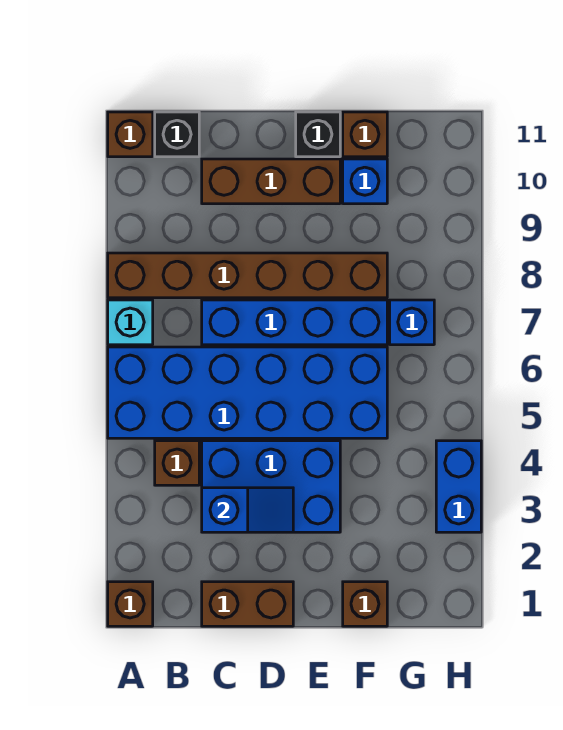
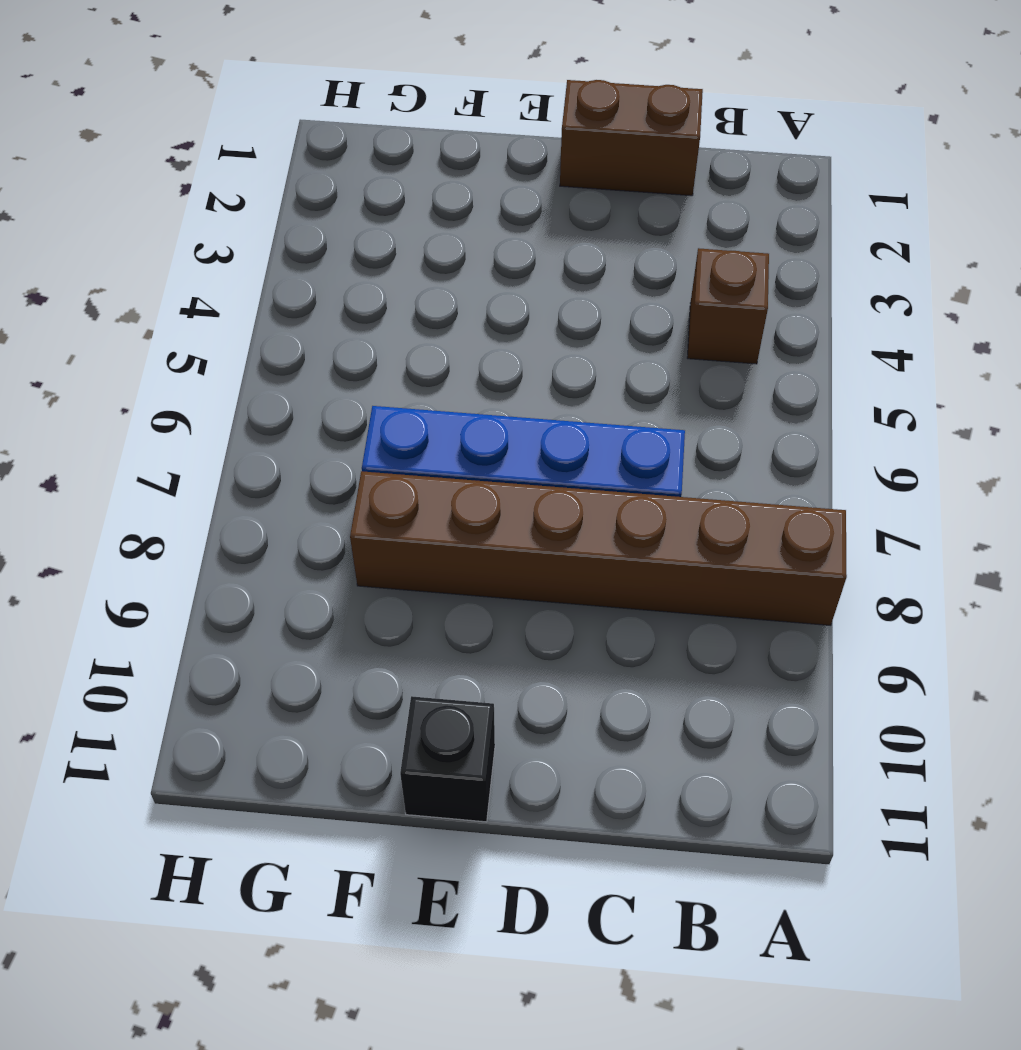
none -> brown brick A1 level 1
none -> blue brick A5:F6 level 1
none -> cyan brick A7 level 1

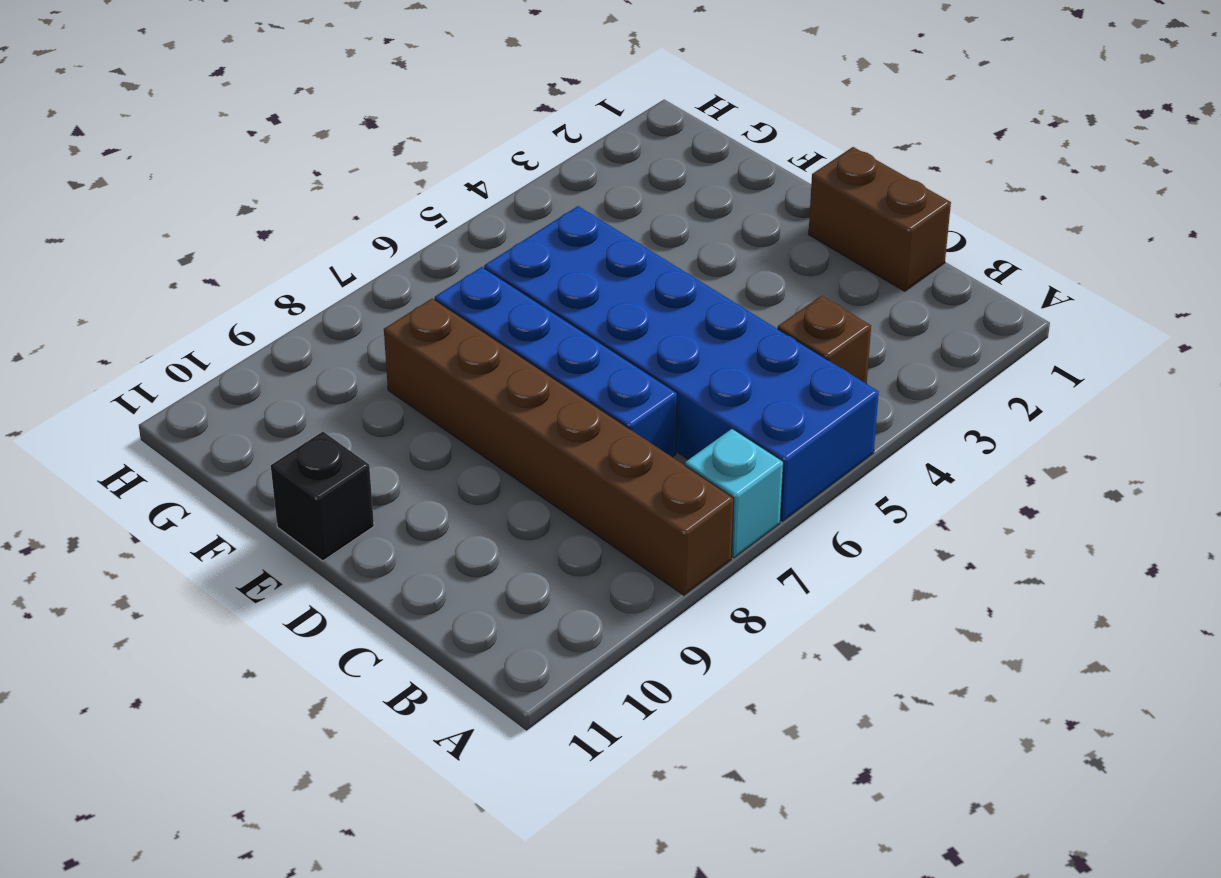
none -> brown brick A1 level 1
none -> brown brick A11 level 1
none -> black brick B11 level 1

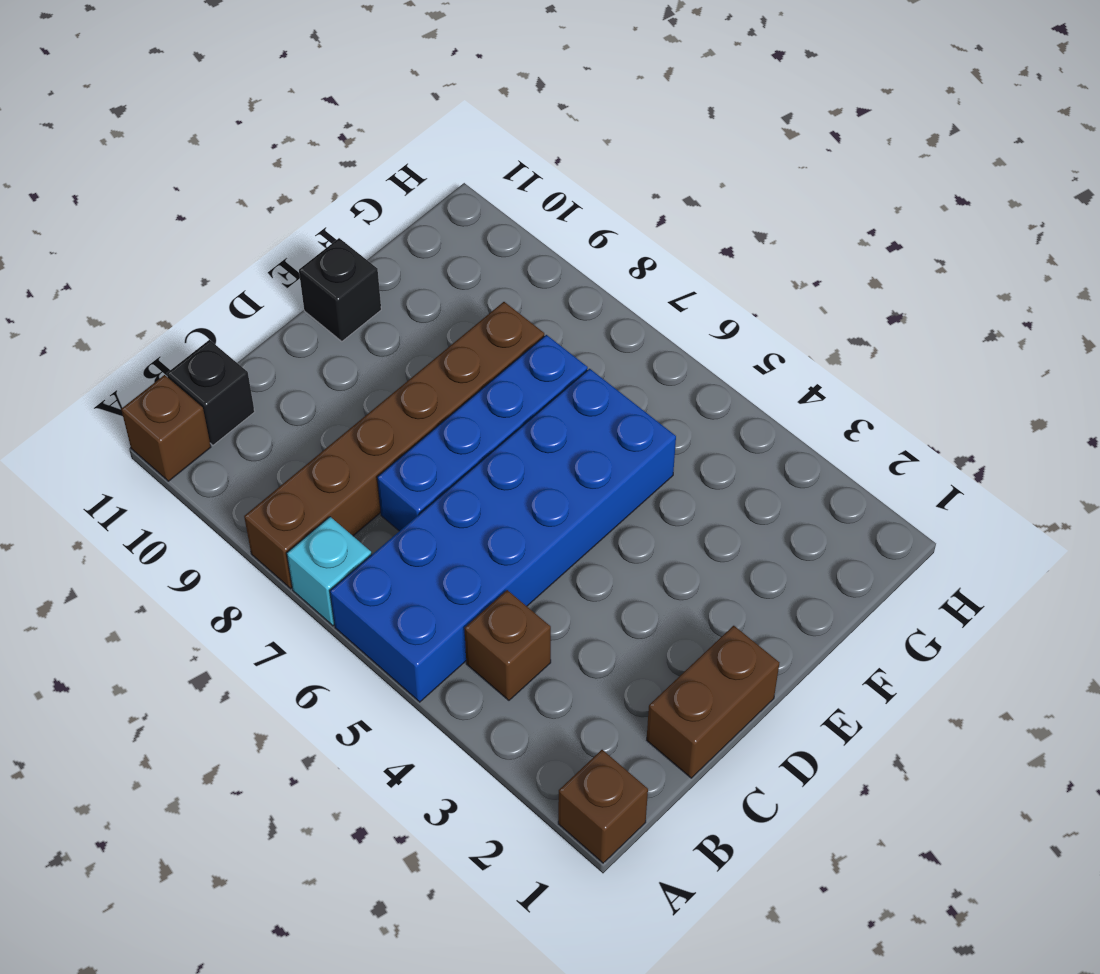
none -> blue brick C3:E4 level 1
none -> brown brick C10:E10 level 1
none -> brown brick F1 level 1

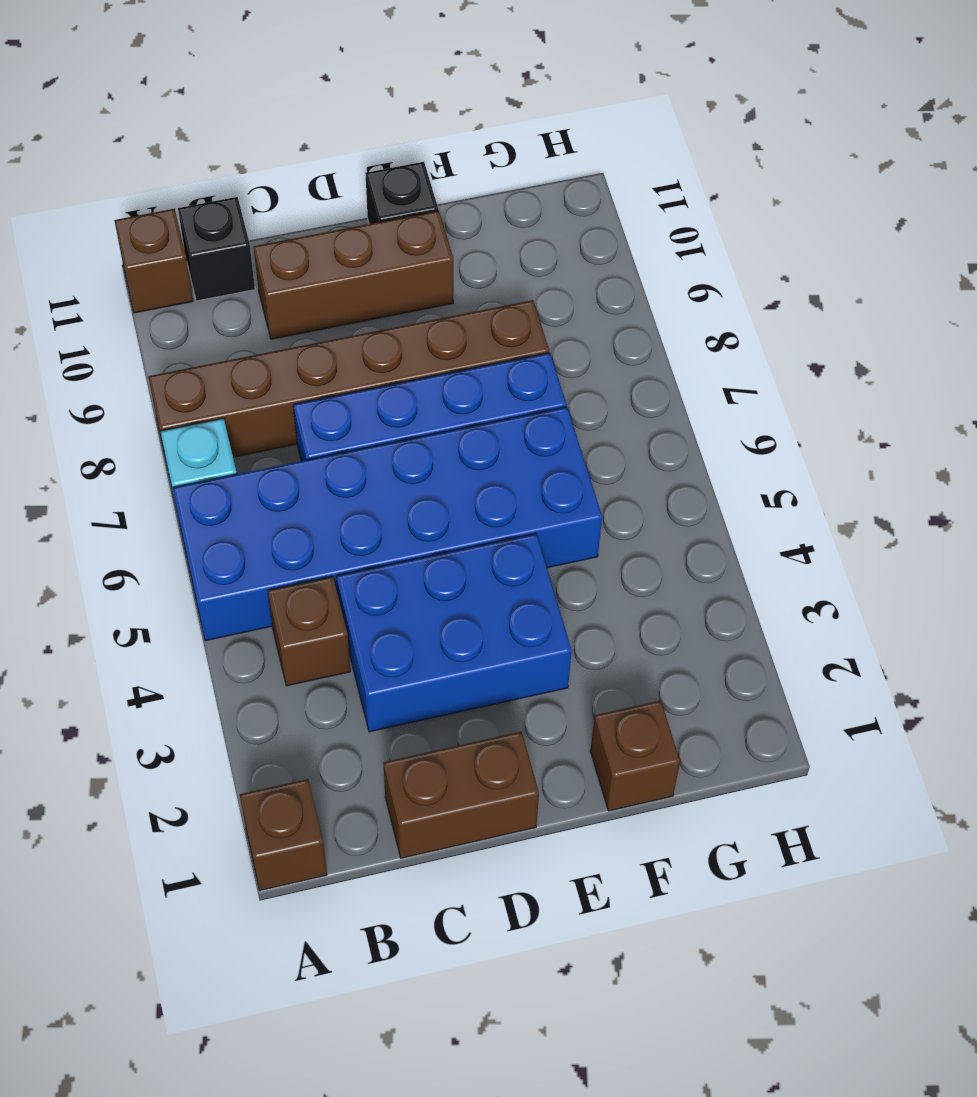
none -> blue brick F10 level 1
none -> brown brick F11 level 1
none -> blue brick G7 level 1

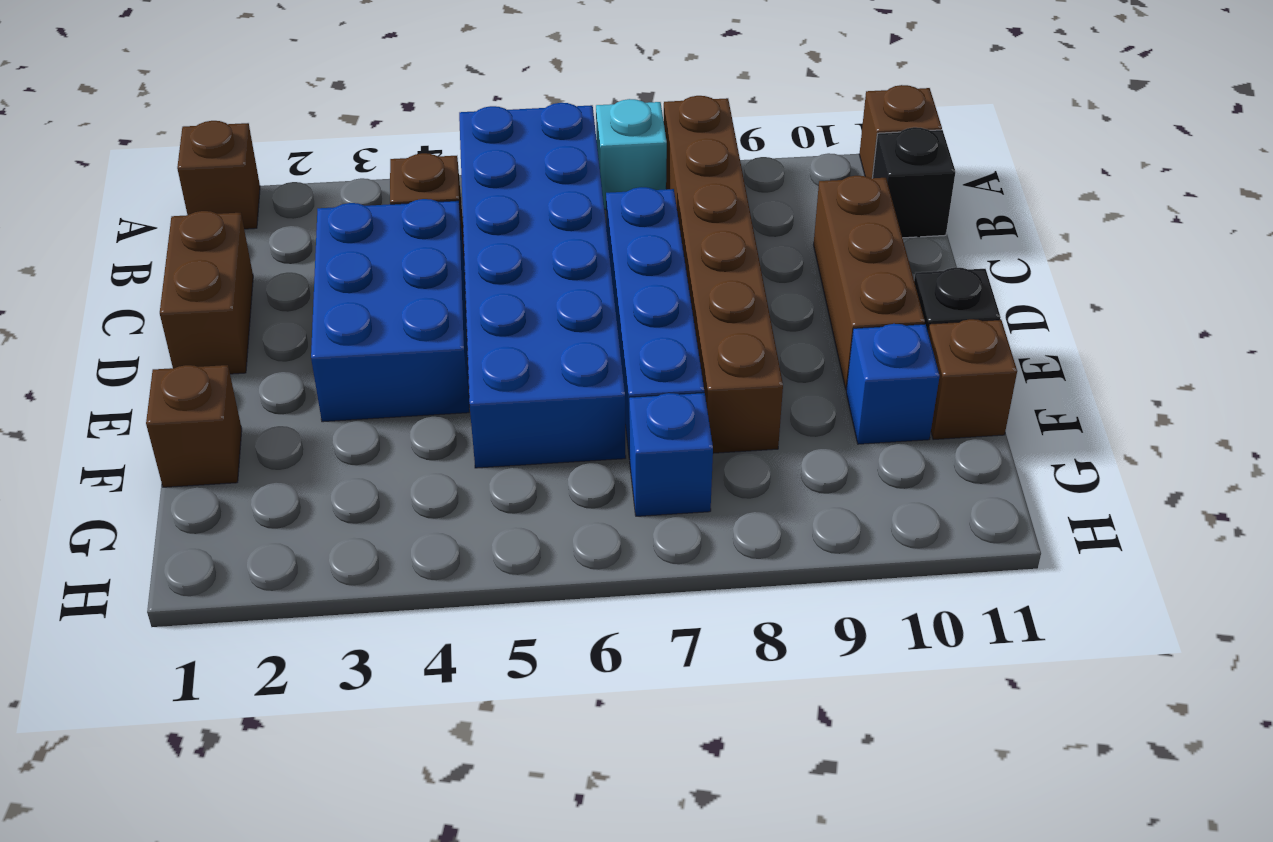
none -> blue brick H3:H4 level 1
none -> blue slope C3:D3 level 2 top C

